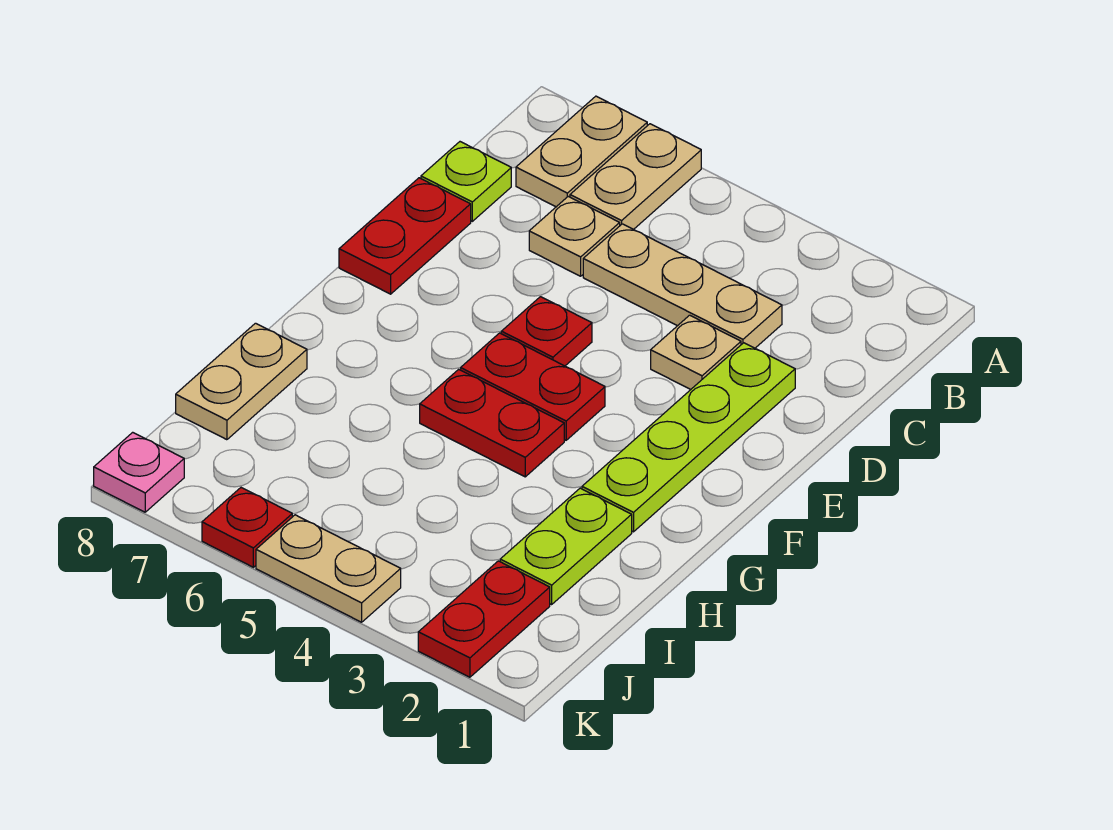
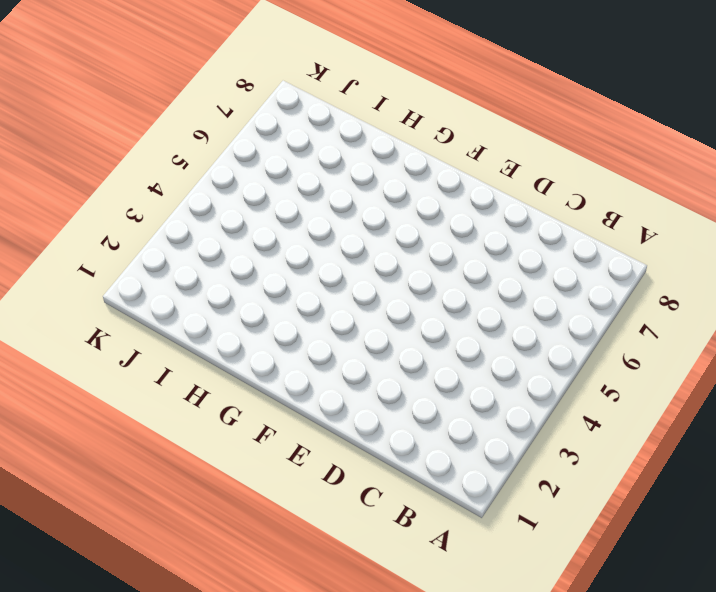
none -> tan plate A6:B6 level 1
none -> tan plate A7:B7 level 1
none -> tan plate C3:C5 level 1

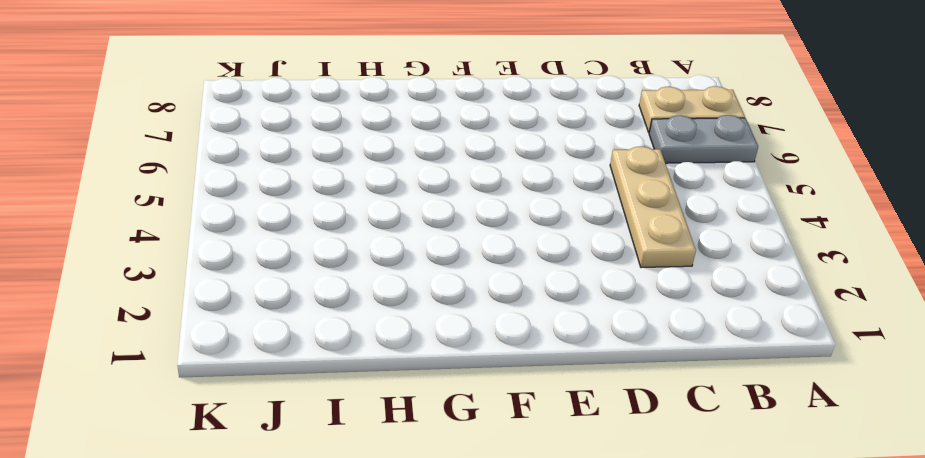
grey plate A6:B6 level 1 -> tan plate A6:B6 level 1
none -> tan plate C6 level 1
none -> lime plate C8 level 1
none -> lime plate D2:G2 level 1

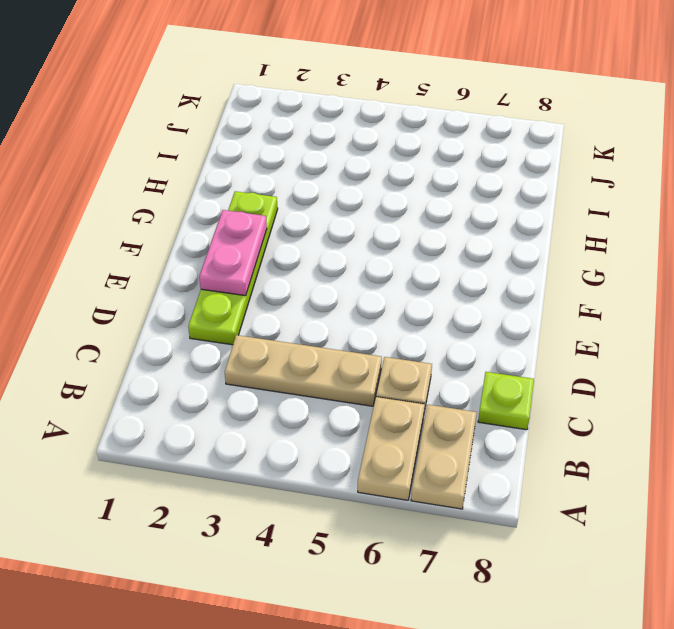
pink plate E2:F2 level 2 -> none
none -> tan plate D3 level 1
none -> red plate D8:E8 level 1
none -> red plate E5 level 1

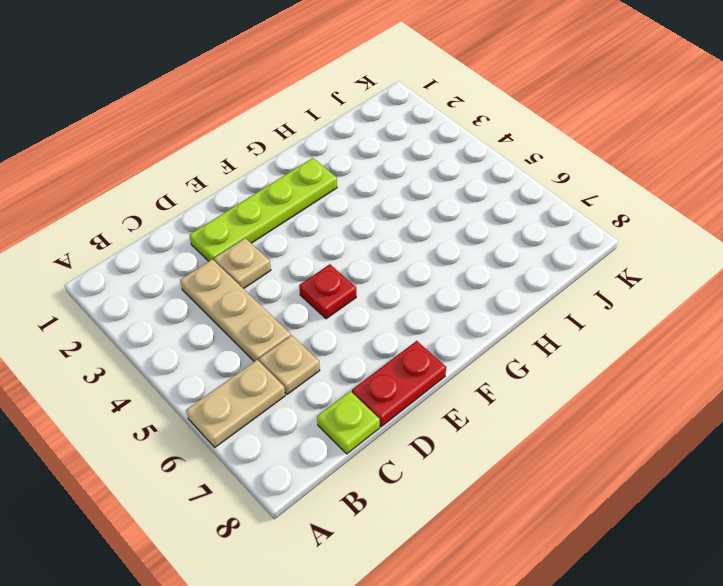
none -> tan plate A7:B7 level 1
none -> red plate F4:F5 level 1
none -> red plate G4:G5 level 1

